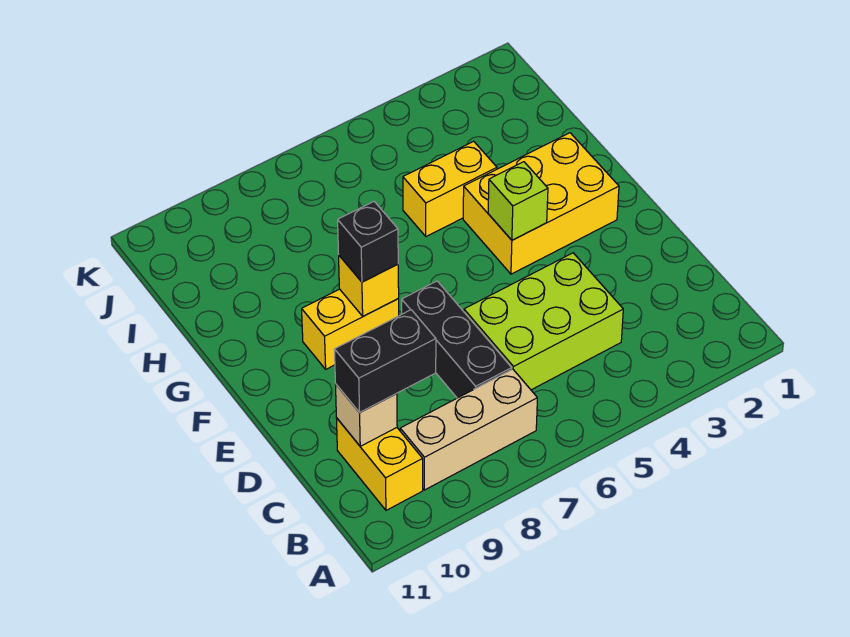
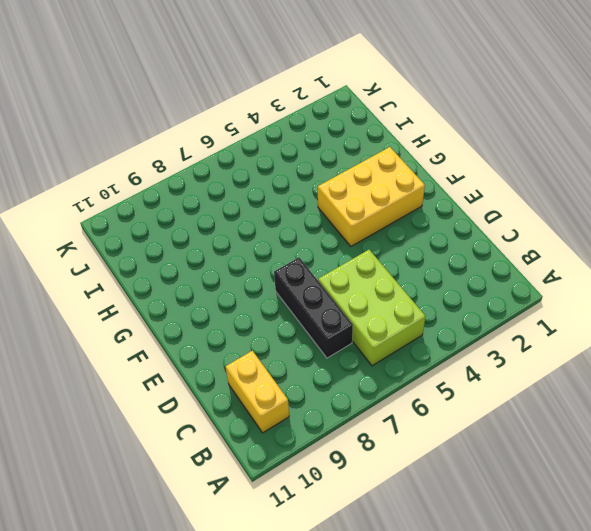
lime brick B5:D6 level 1 -> lime brick C4:D6 level 1
none -> tan brick B7:B9 level 1
none -> yellow brick F8:F9 level 1
none -> yellow brick H4:H5 level 1

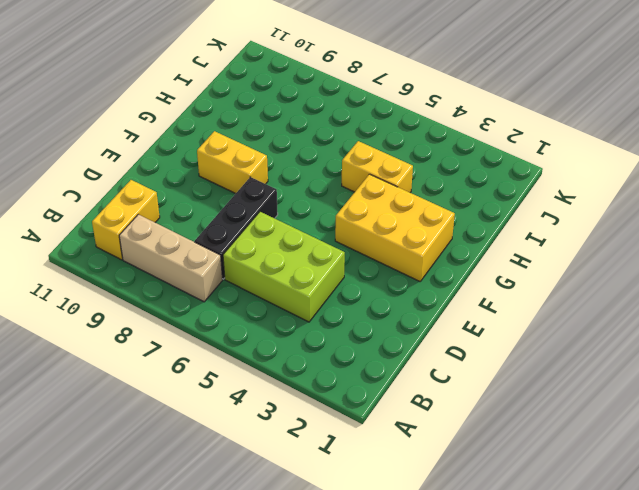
none -> tan brick C10 level 2
none -> lime brick F4 level 2
none -> yellow brick F8 level 2

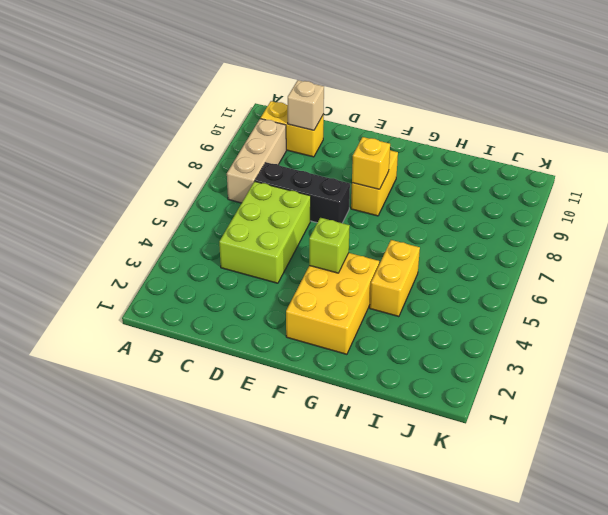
none -> black brick C9:C10 level 3
none -> black brick F8 level 3

